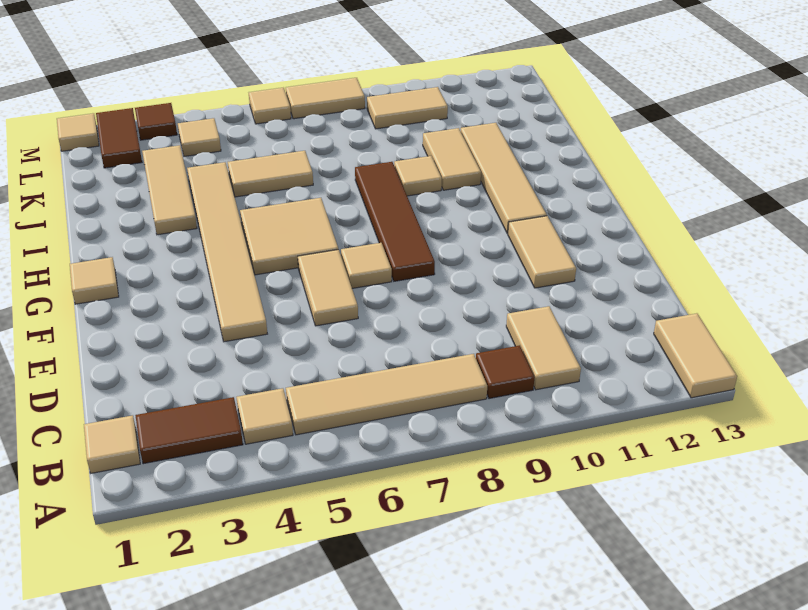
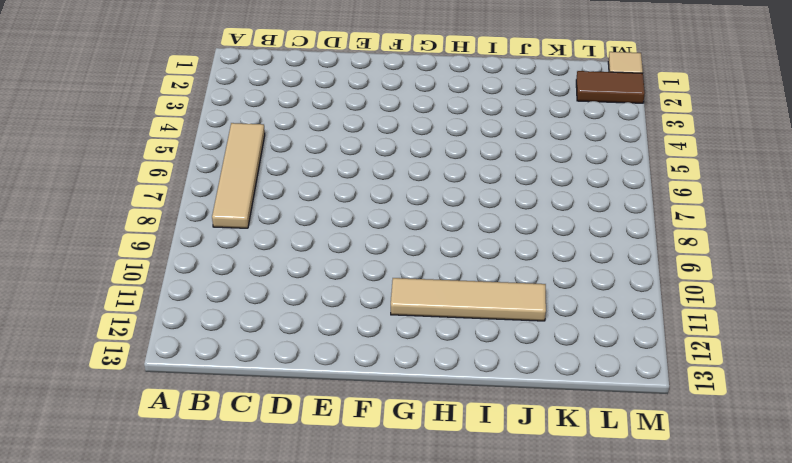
none -> tan tile A13:B13 level 1
none -> tan tile B1 level 1
none -> brown tile B2:B3 level 1

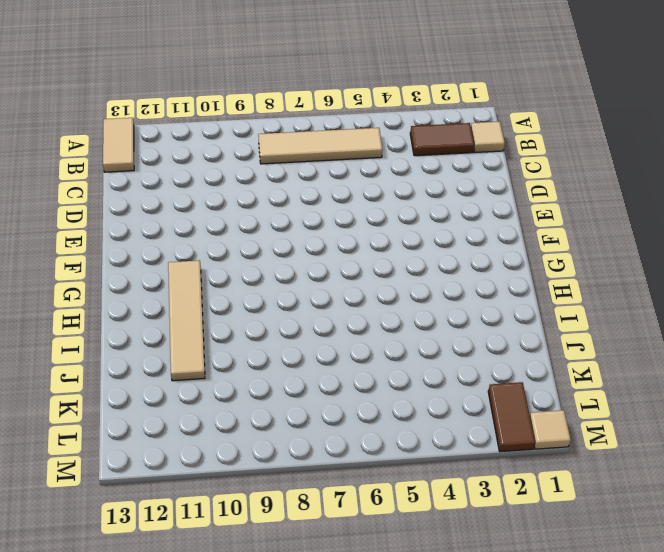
none -> tan tile B4 level 1
none -> brown tile B9 level 1
none -> tan tile B10:C10 level 1

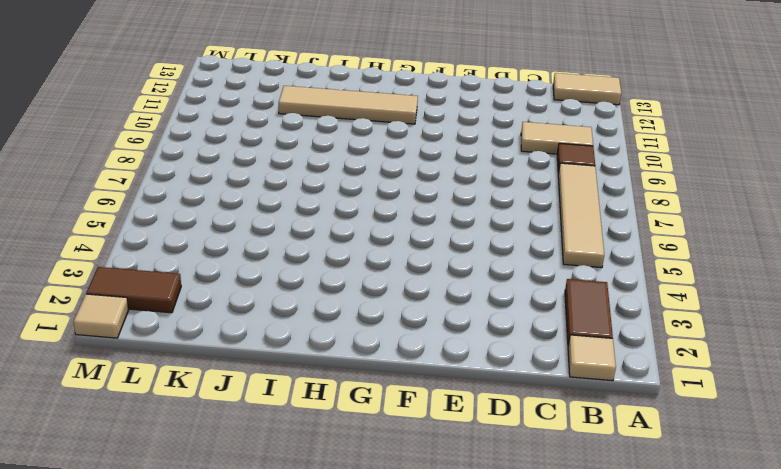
none -> tan tile B4 level 1
none -> tan tile E4:J4 level 1
none -> tan tile E6:F6 level 1

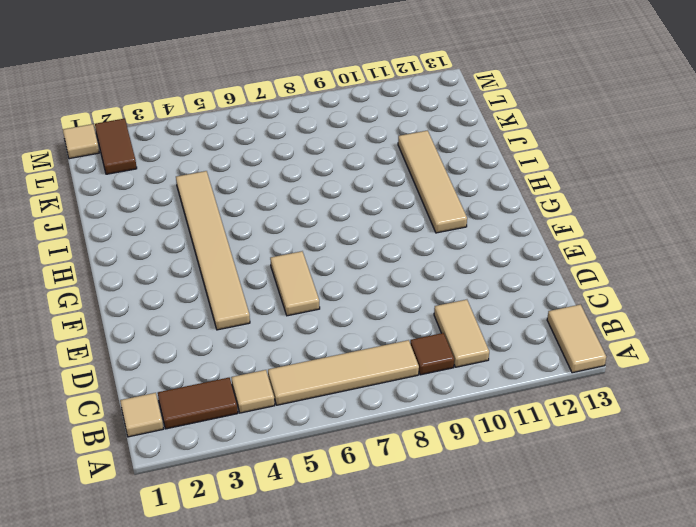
none -> tan tile E11:F11 level 1
none -> tan tile F7 level 1
none -> brown tile F8:I8 level 1

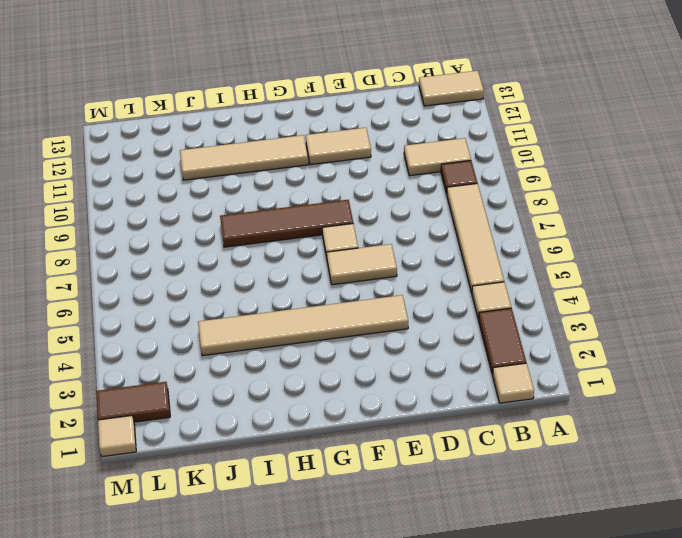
none -> tan tile G1 level 1
none -> tan tile G5:H6 level 1
none -> tan tile I3:K3 level 1

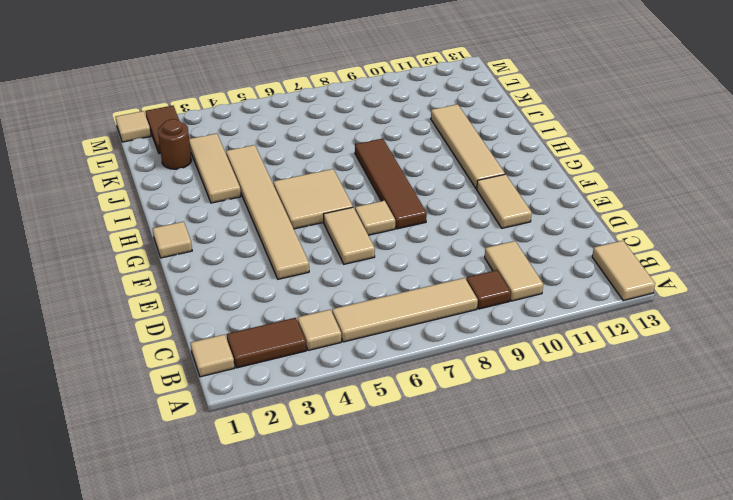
brown round brick K2 level 1 -> none
none -> tan tile I9 level 1
none -> tan tile I10:J10 level 1
none -> tan tile J5:J6 level 1

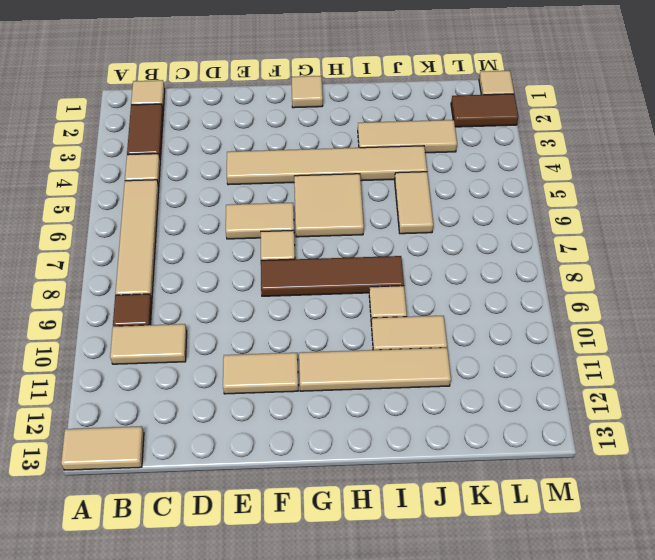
none -> tan tile L4 level 1
none -> tan tile L9:L10 level 1
none -> brown tile M3 level 1

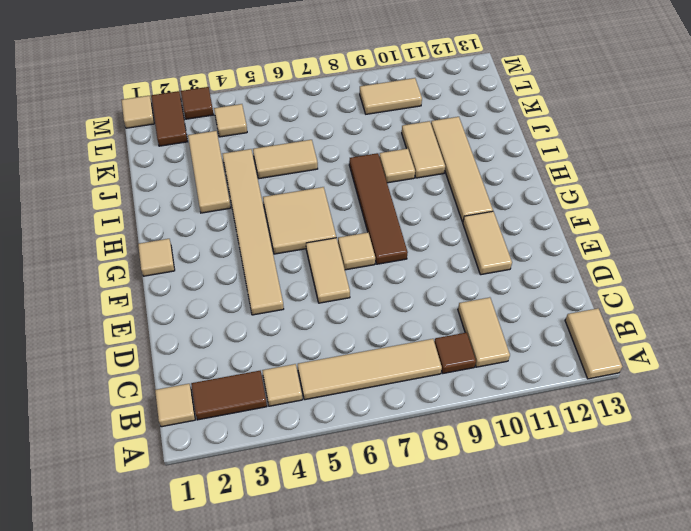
none -> tan tile M6 level 1
none -> tan tile M7:M8 level 1

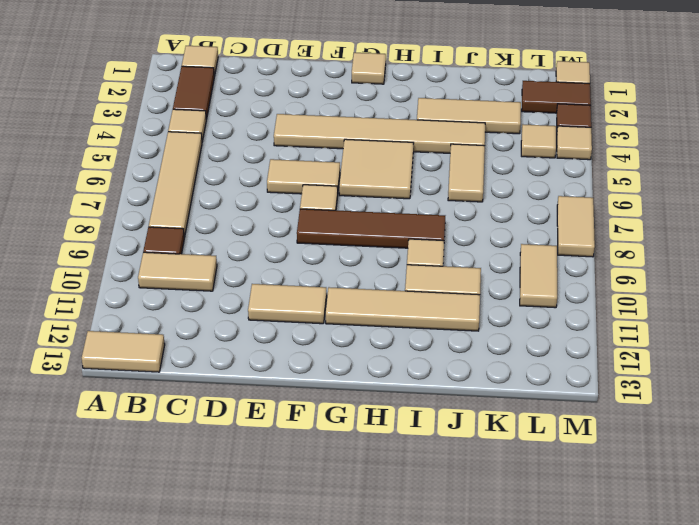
tan tile M4 level 1 -> tan tile M6 level 1

